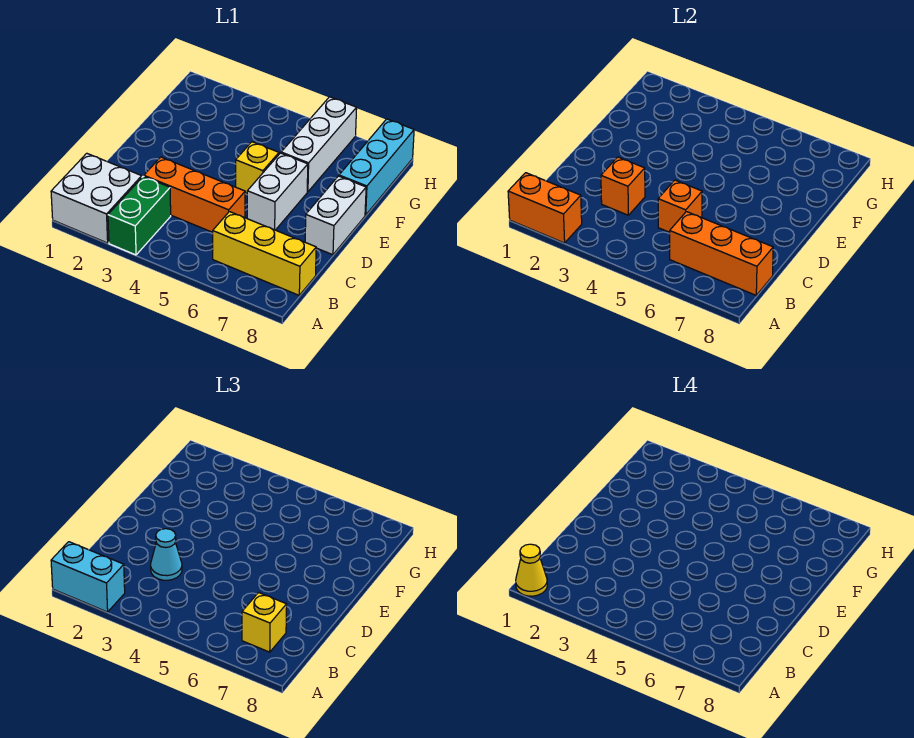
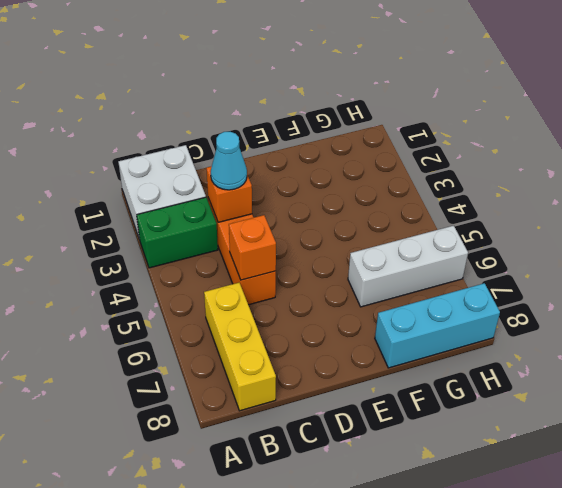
none -> white brick D6:E6 level 1
none -> white brick D8:E8 level 1
none -> yellow brick E5 level 1

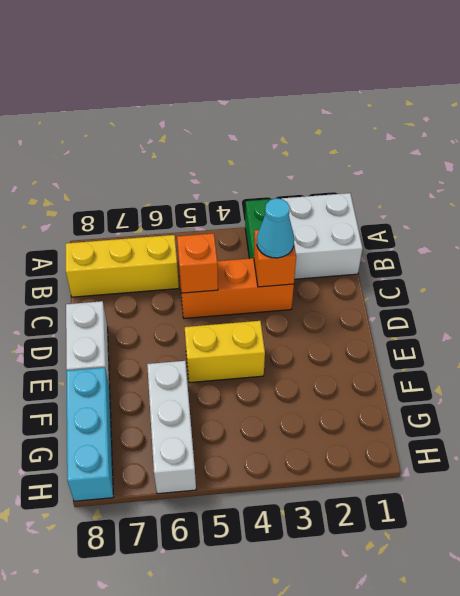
yellow brick E4:E5 level 1 -> yellow brick E5 level 1
none -> white brick D6:E6 level 1
none -> orange brick A1:A2 level 2
none -> orange brick B6:B8 level 2

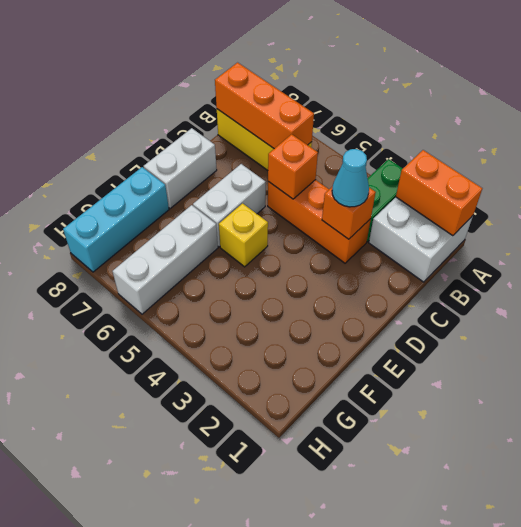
none -> cyan brick A1:A2 level 3
none -> yellow brick B7 level 3
none -> yellow cone A1 level 4

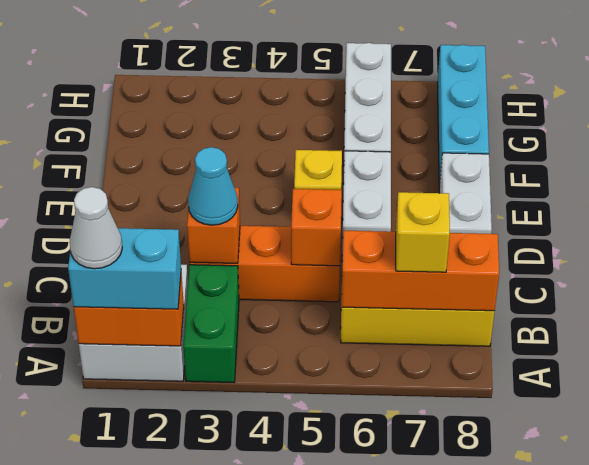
white cone A1 level 4 -> yellow cone A1 level 4

